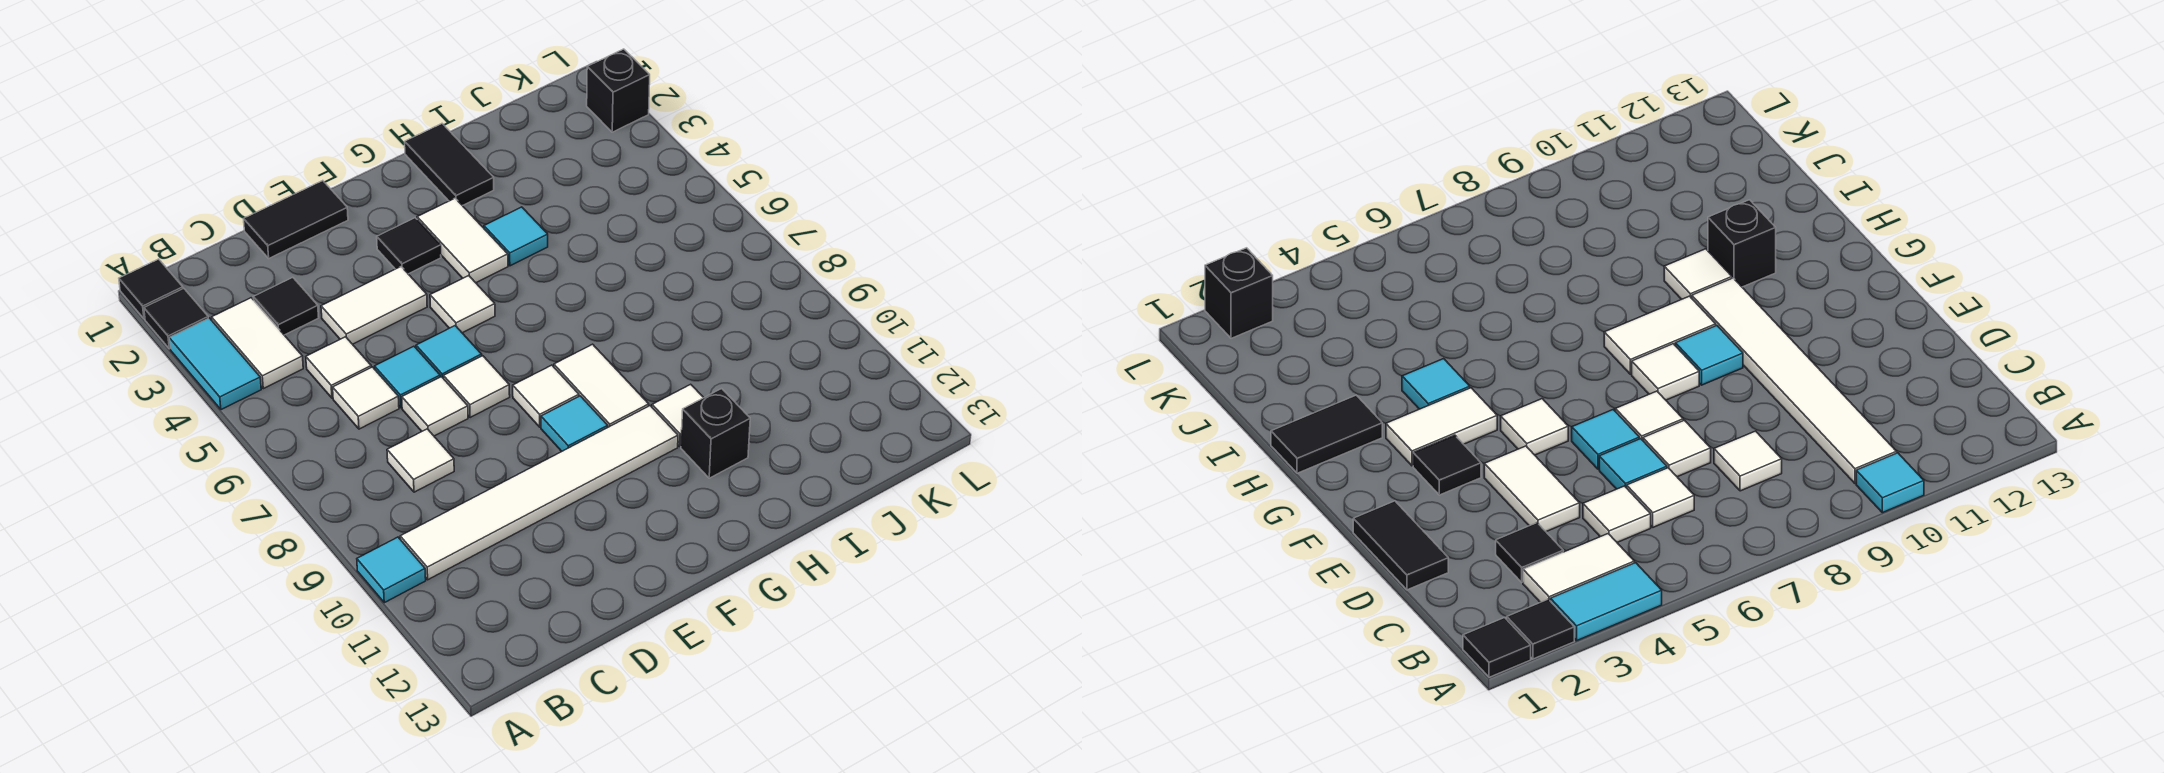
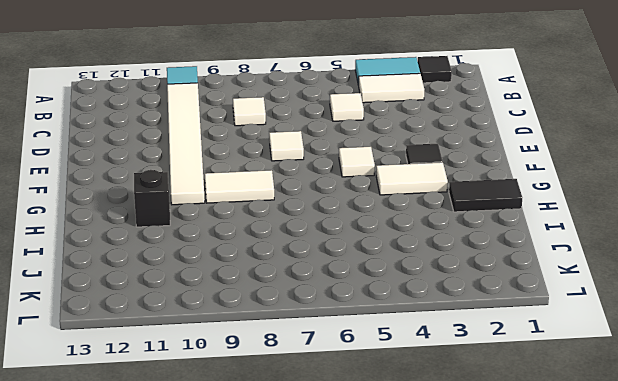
none -> black tile A1 level 1
none -> black tile C3 level 1
none -> white tile C6 level 1

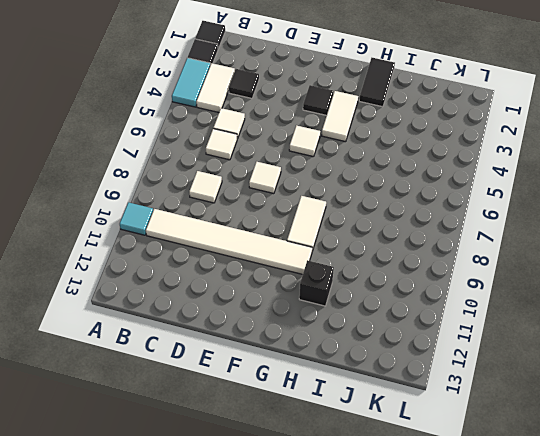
none -> black tile D1:E1 level 1
none -> white tile D4:E4 level 1
none -> cyan tile D6 level 1

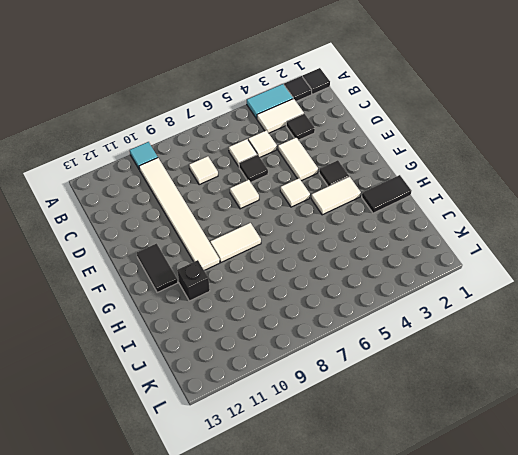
black tile D6 level 1 -> cyan tile D6 level 1
black tile F12:G12 level 1 -> black tile D1:E1 level 1
none -> white tile D7 level 1
none -> cyan tile E6 level 1
none -> white tile F8 level 1

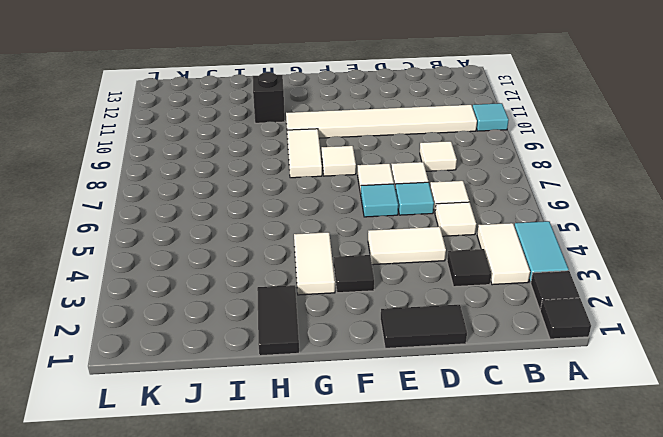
none -> white tile F5 level 1
none -> cyan tile F9 level 1
none -> cyan tile H4 level 1

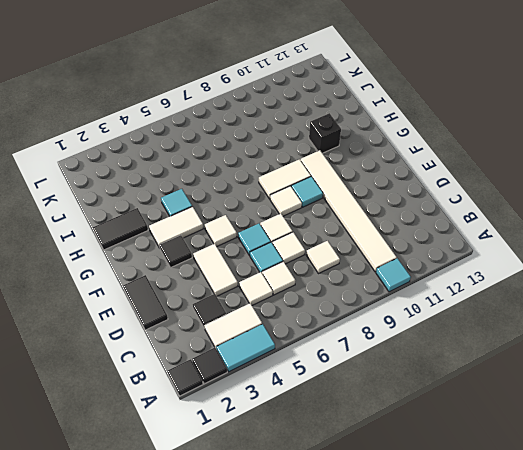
none -> white tile H10 level 1
none -> black brick L2 level 1

